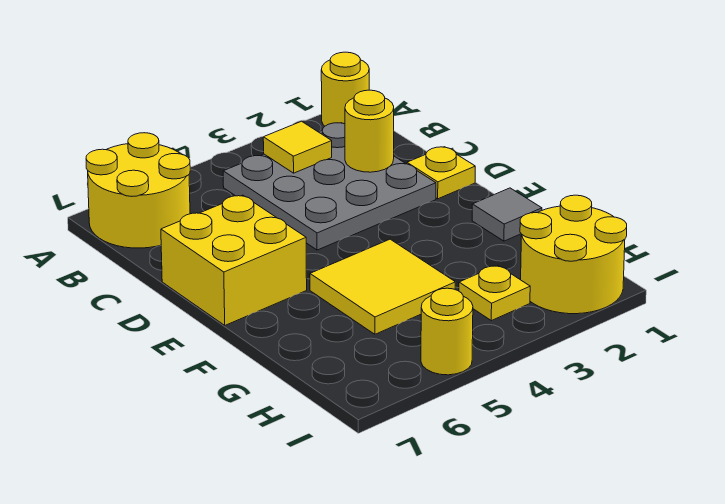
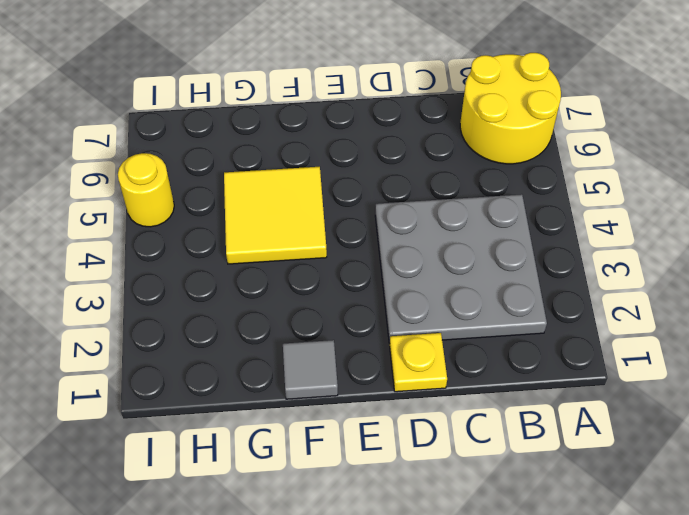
none -> yellow round brick A1 level 1
none -> yellow brick D6:E7 level 1
none -> yellow round brick H1:I2 level 1

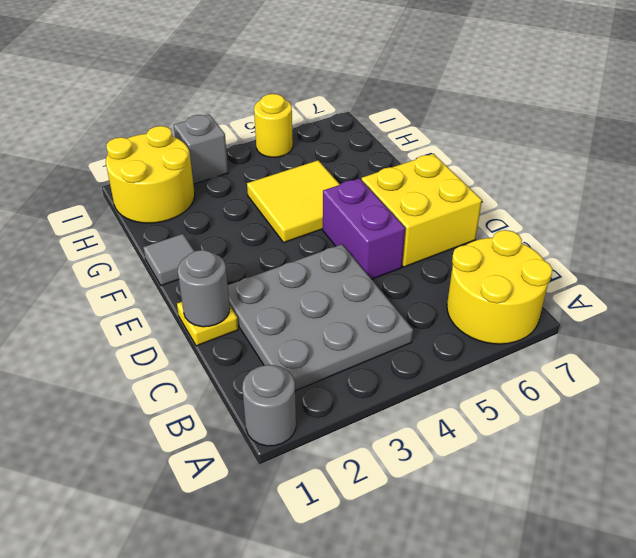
grey round brick A1 level 1 -> yellow round brick A1 level 1
grey round brick D1 level 2 -> none
purple brick D5:E5 level 1 -> none
grey brick I3 level 1 -> none
none -> yellow plate H3 level 1
none -> yellow tile B3 level 2
none -> yellow round brick C2 level 2

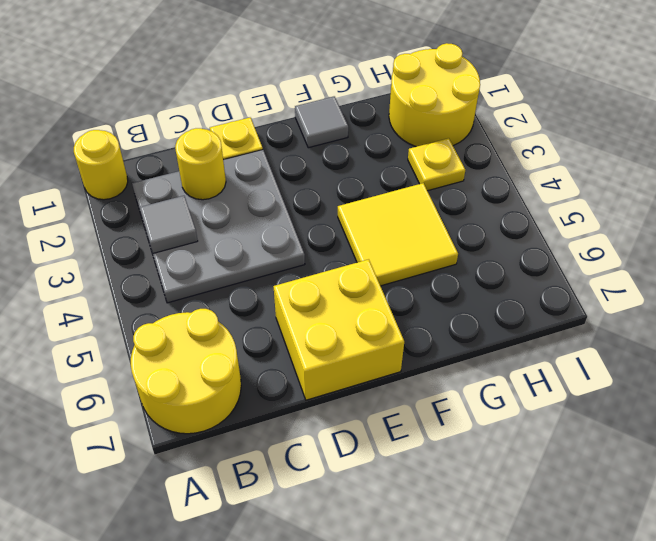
grey tile B3 level 2 -> yellow tile B3 level 2
none -> yellow round brick I5 level 1

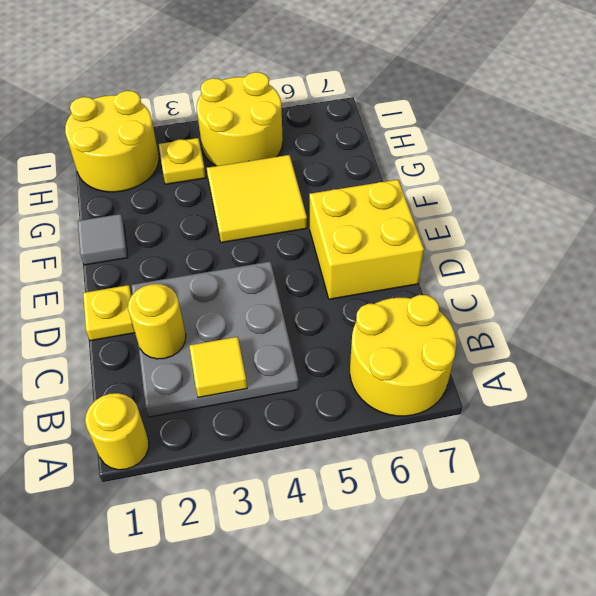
yellow round brick H4:I5 level 1 -> yellow round brick I5 level 1

